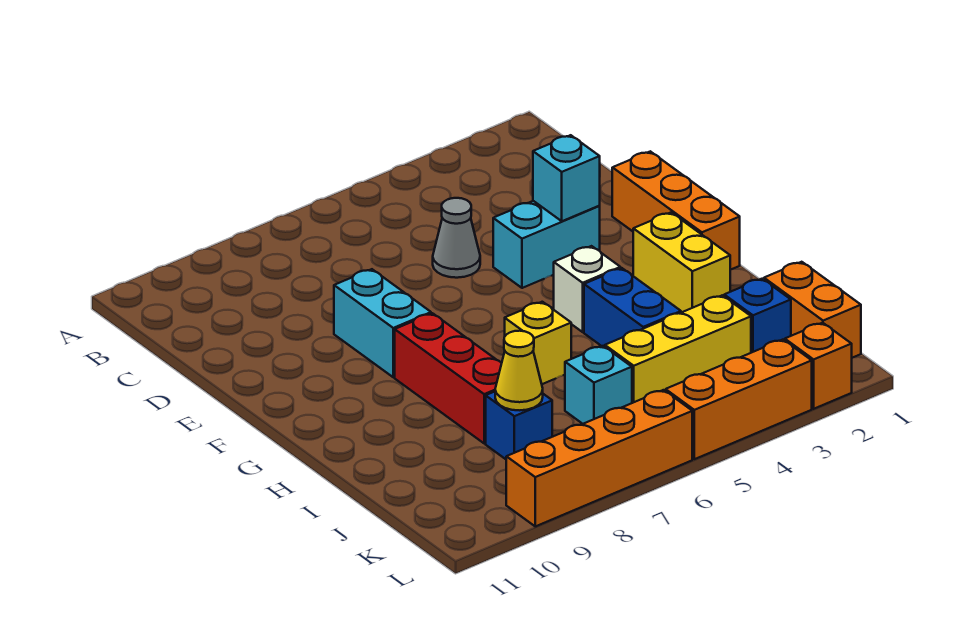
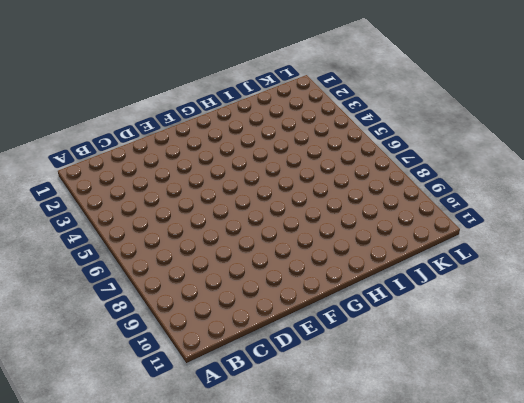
none -> grey cone D5 level 1
none -> orange brick E1:G1 level 1
none -> cyan brick E3:E4 level 1

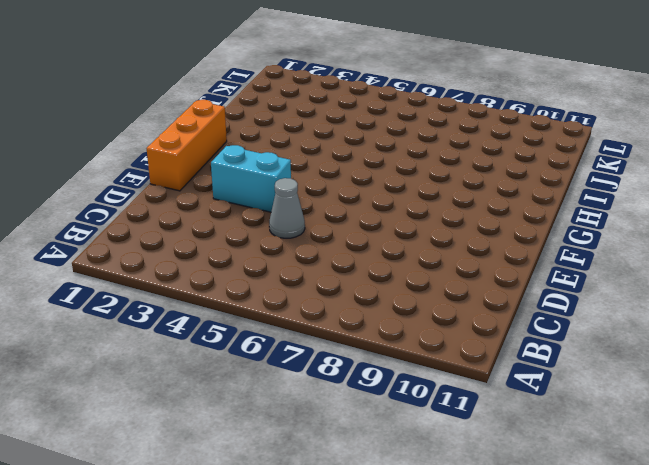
none -> cyan brick E8:F8 level 1
none -> yellow brick G2:H2 level 1
none -> white brick G4 level 1

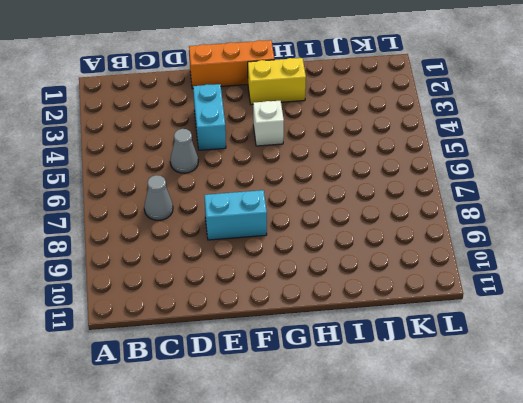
grey cone C7 level 1 -> none
none -> red brick G8:I8 level 1
none -> blue brick H4:I4 level 1
none -> yellow brick H6 level 1

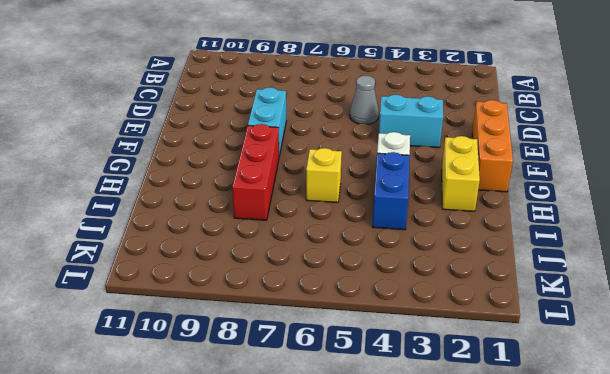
none -> orange brick J1:K1 level 1
none -> blue brick J2 level 1
none -> yellow brick J3:J5 level 1

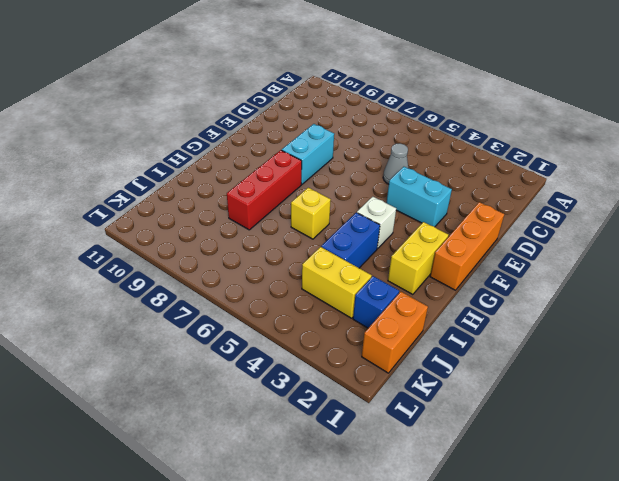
yellow brick J3:J4 level 1 -> yellow brick J3:J5 level 1
none -> cyan brick J6 level 1
none -> blue brick J8 level 1
none -> orange brick L2 level 1

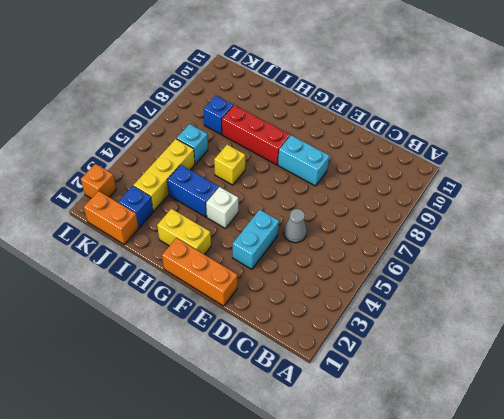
none -> orange brick L3:L5 level 1
none -> orange brick L6:L9 level 1
none -> cyan brick E3 level 2

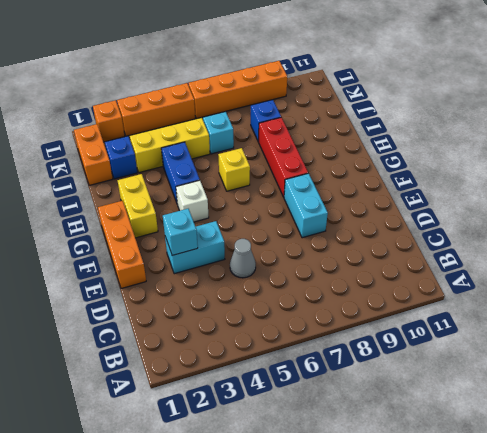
none -> yellow cone J8 level 2

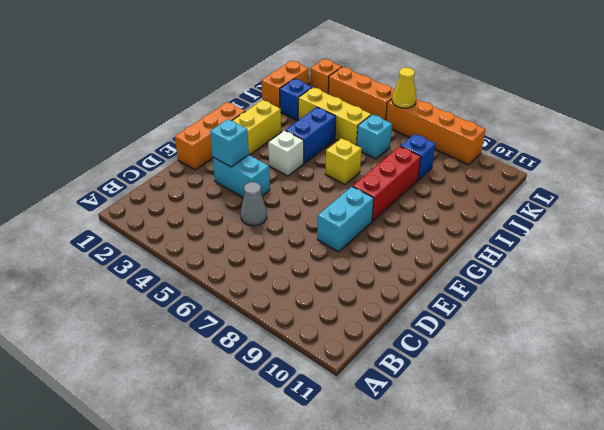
yellow cone L6 level 2 -> yellow cone J8 level 2

